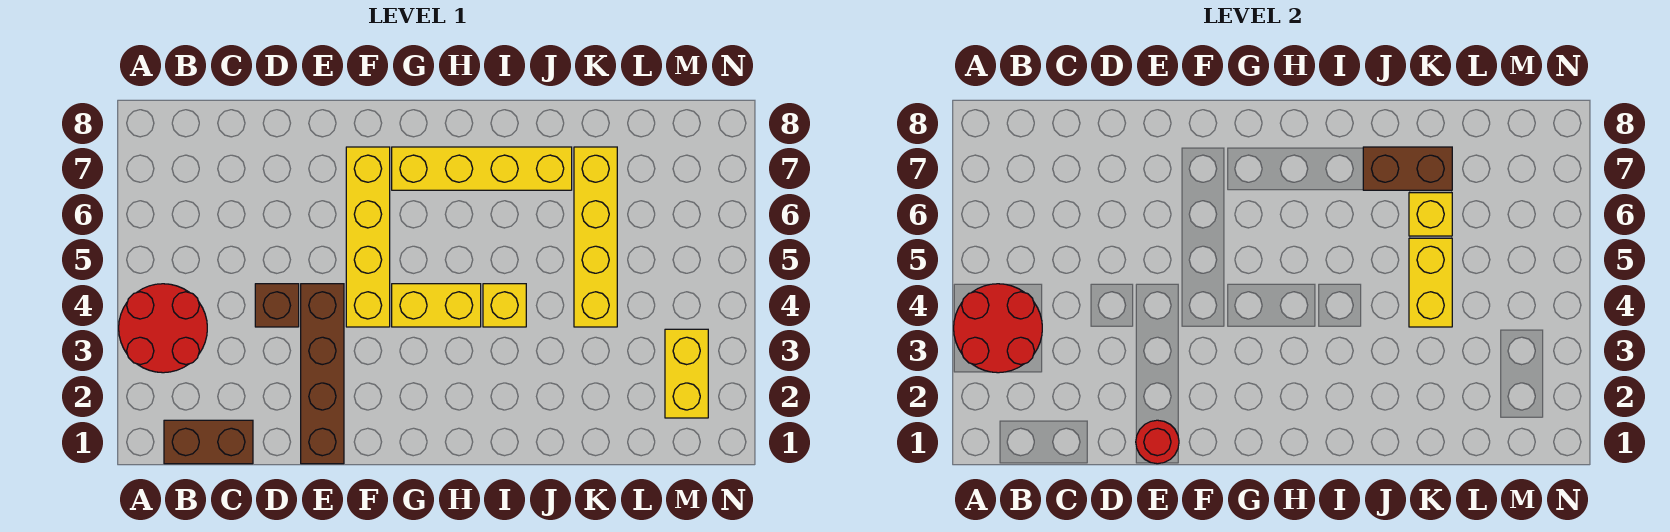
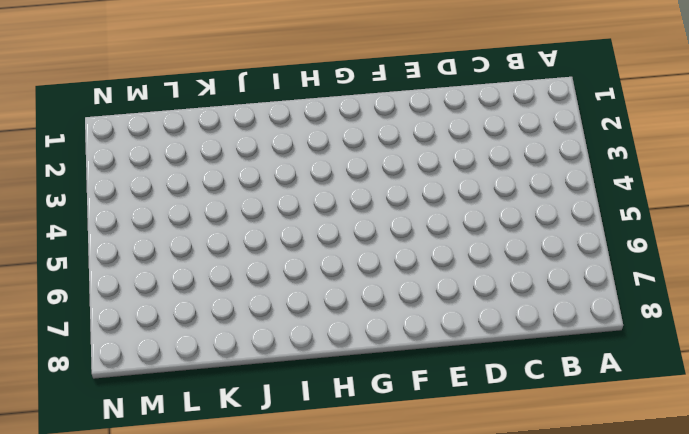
none -> red round brick A3:B4 level 1
none -> brown brick B1:C1 level 1
none -> brown brick D4 level 1

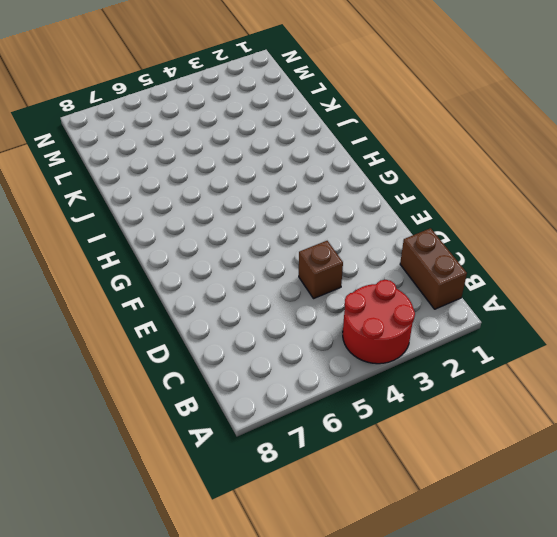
none -> brown brick E1:E4 level 1
none -> yellow brick F4:F7 level 1
none -> yellow brick G4:H4 level 1

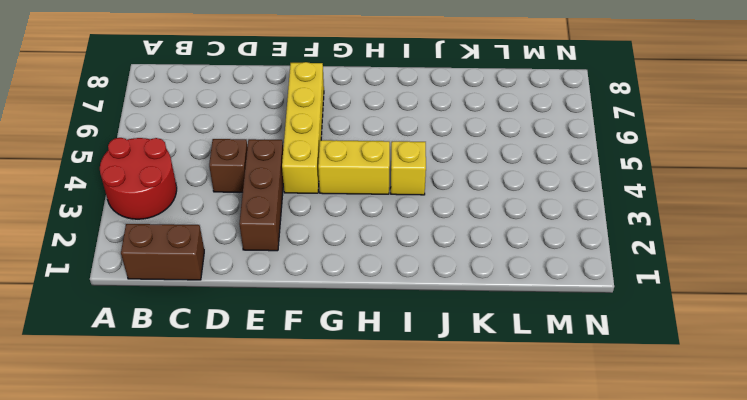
brown brick E2:E4 level 1 -> brown brick E1:E4 level 1
none -> yellow brick G7:J7 level 1
none -> yellow brick K4:K7 level 1
none -> yellow brick M2:M3 level 1

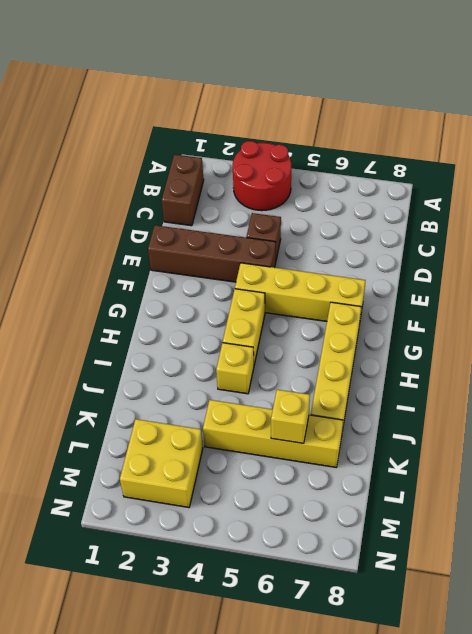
yellow brick L2:M3 level 1 -> yellow brick M2:M3 level 1
none -> red round brick A3:B4 level 2
none -> red round brick E1 level 2
none -> brown brick J7:K7 level 2

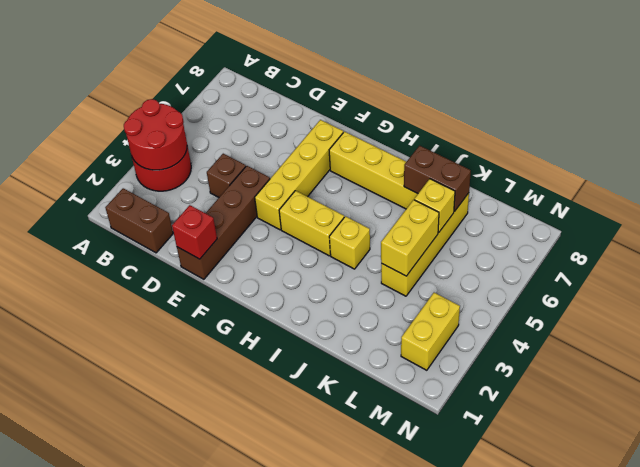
red brick E1 level 2 -> red round brick E1 level 2

